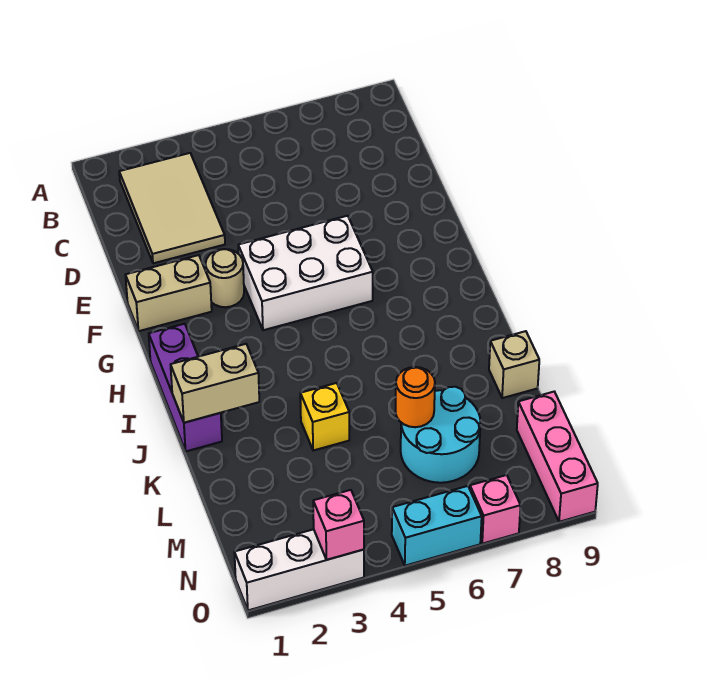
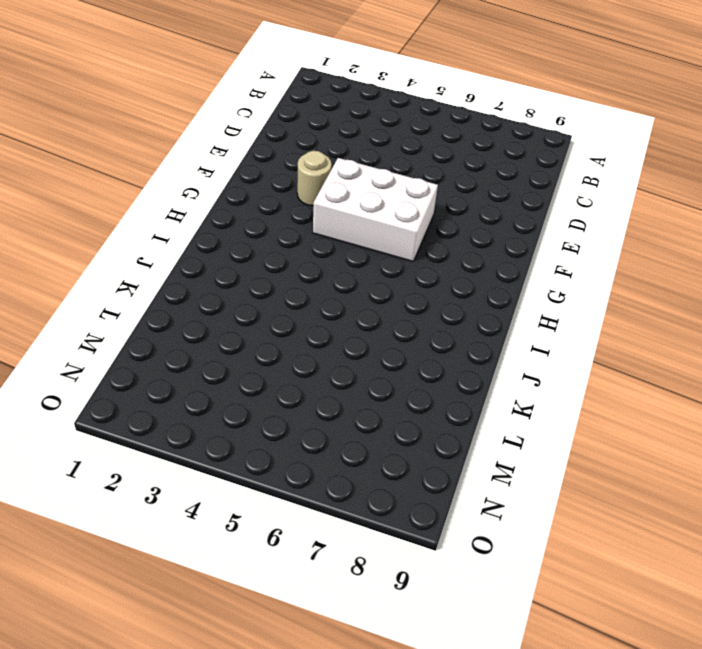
none -> tan tile B2:D3 level 1
none -> tan brick F1:F2 level 1
none -> purple brick H1:J1 level 1

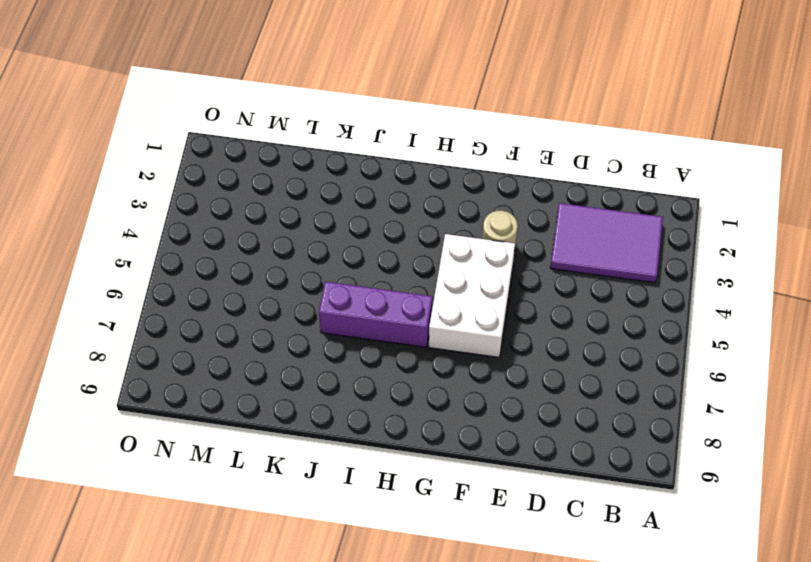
purple tile B2:D3 level 1 -> tan tile B2:D3 level 1
purple brick H6:J6 level 1 -> purple brick H1:J1 level 1
none -> tan brick F1:F2 level 1
none -> yellow brick K4 level 1
none -> tan brick K9 level 1

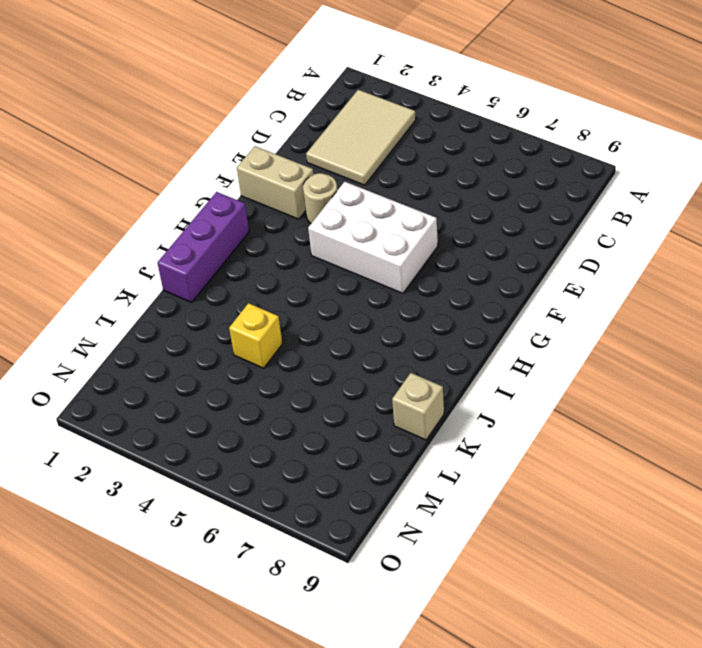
none -> cyan round brick L6:M7 level 1
none -> pink brick M9:O9 level 1
none -> white brick O1:O3 level 1

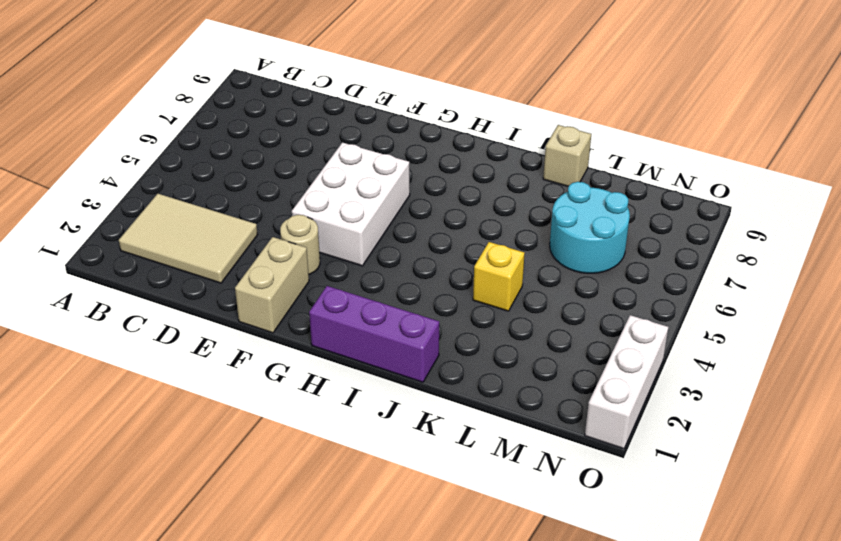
none -> pink brick M9:O9 level 1
none -> cyan brick O5:O6 level 1
none -> pink brick O7 level 1

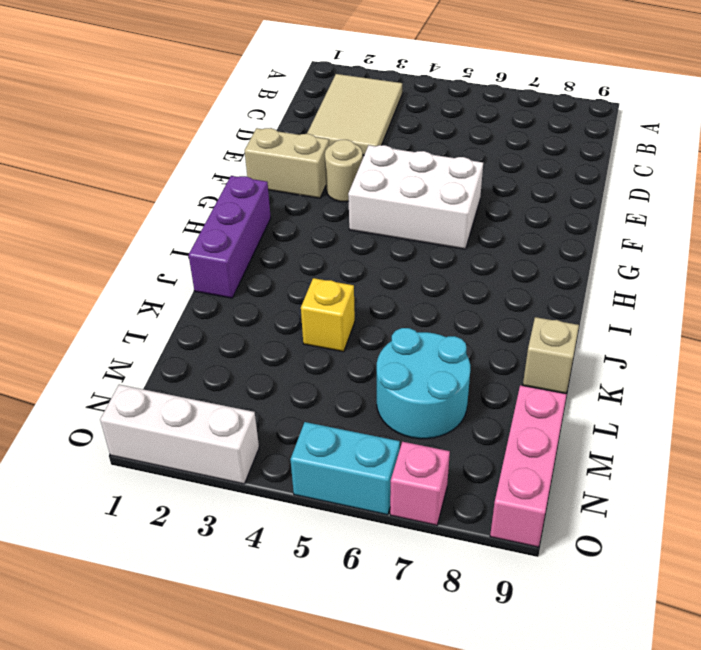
none -> tan brick J1:J2 level 2
none -> orange round brick L6 level 2
none -> pink brick O3 level 2

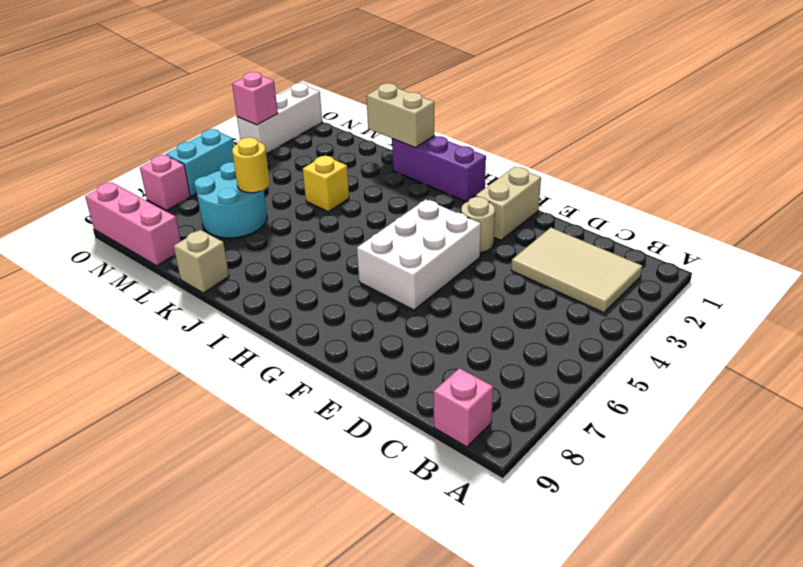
pink brick B9 level 1 -> none
tan brick J1:K1 level 2 -> tan brick J1:J2 level 2
yellow round brick L6 level 2 -> orange round brick L6 level 2

